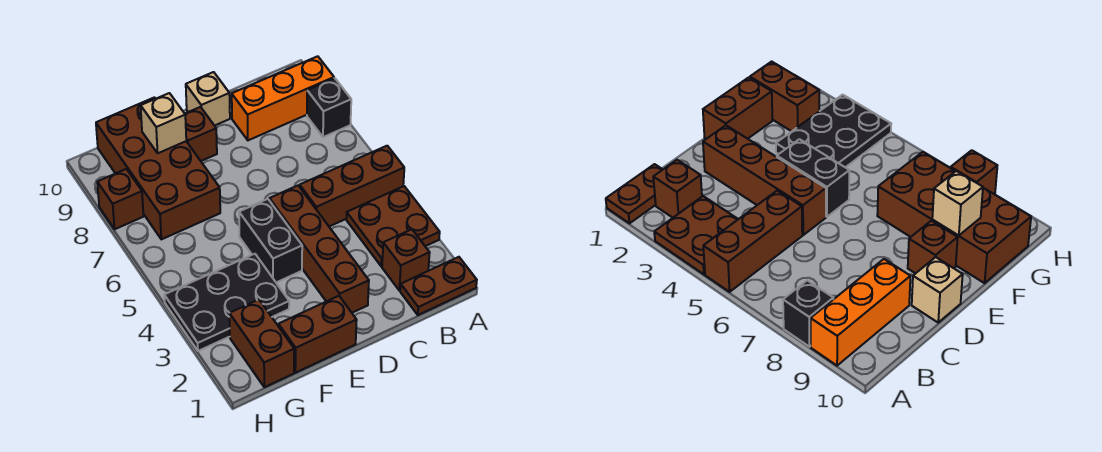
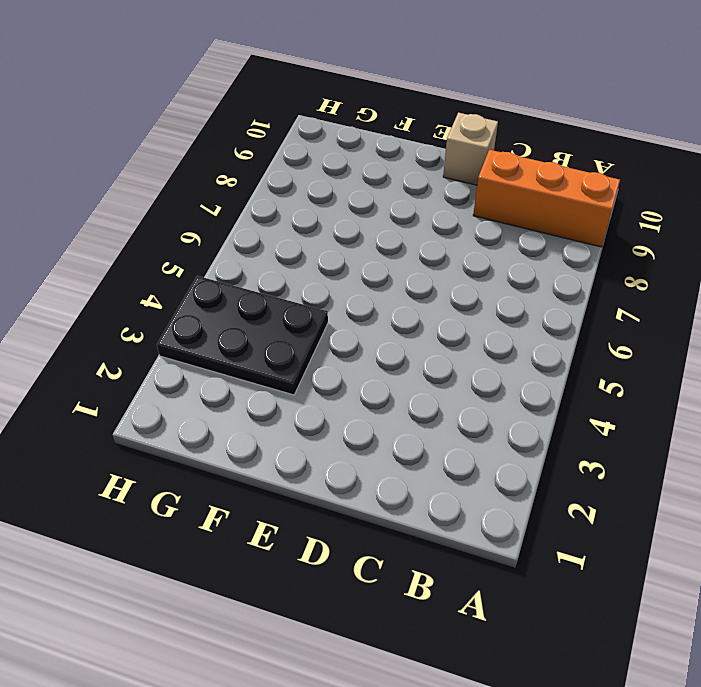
none -> brown plate A1:B1 level 1
none -> brown plate A3:B4 level 1
none -> brown brick A5:C5 level 1

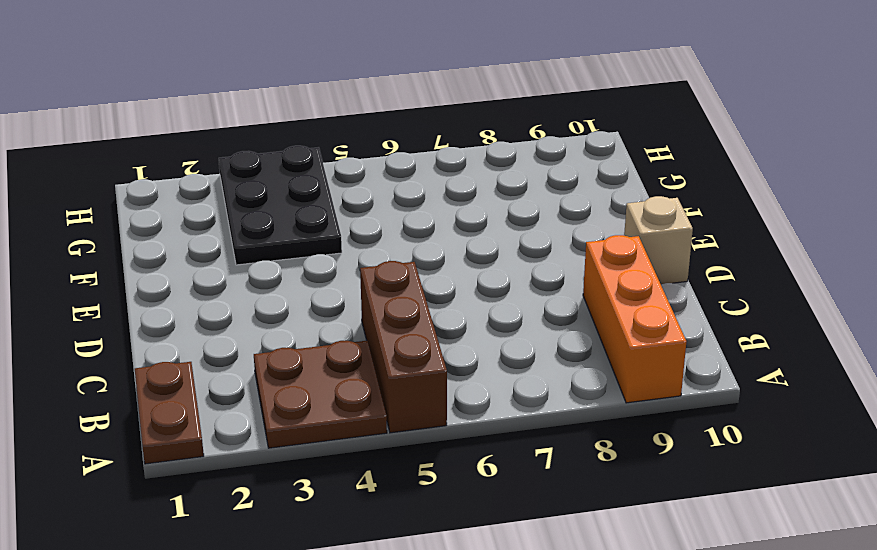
none -> black brick A8 level 1
none -> brown brick B2 level 1
none -> brown brick D2:D5 level 1

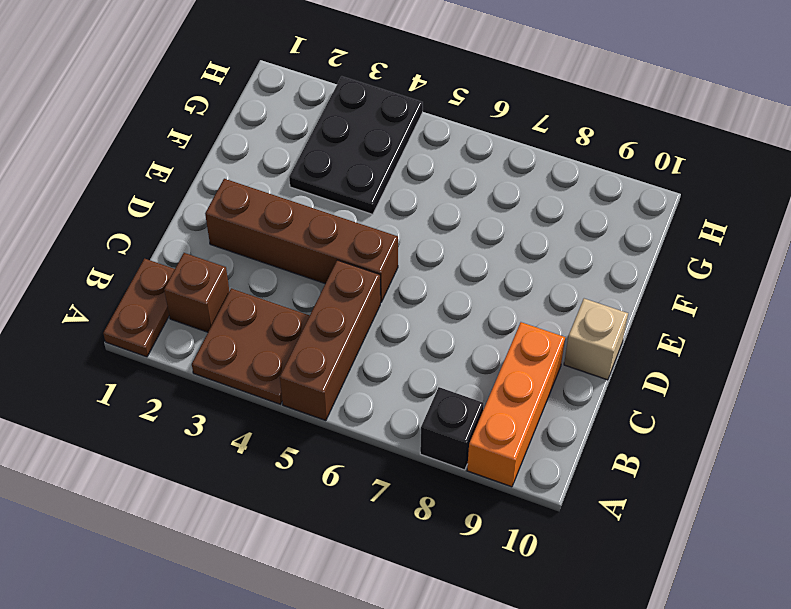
none -> brown brick E1:F1 level 1
none -> black brick E4:E5 level 1
none -> brown brick E9 level 1

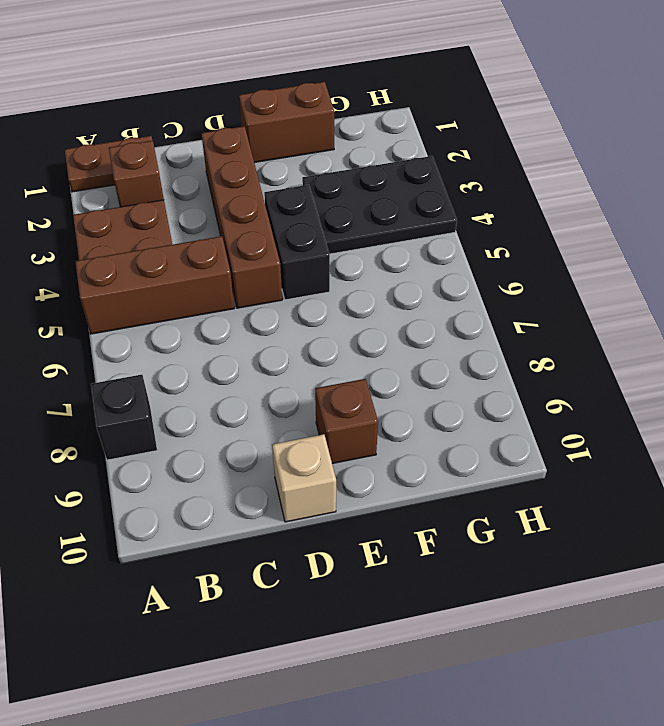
none -> orange brick A9:C9 level 1
none -> brown brick F7:G10 level 1
none -> brown brick G1:G2 level 1

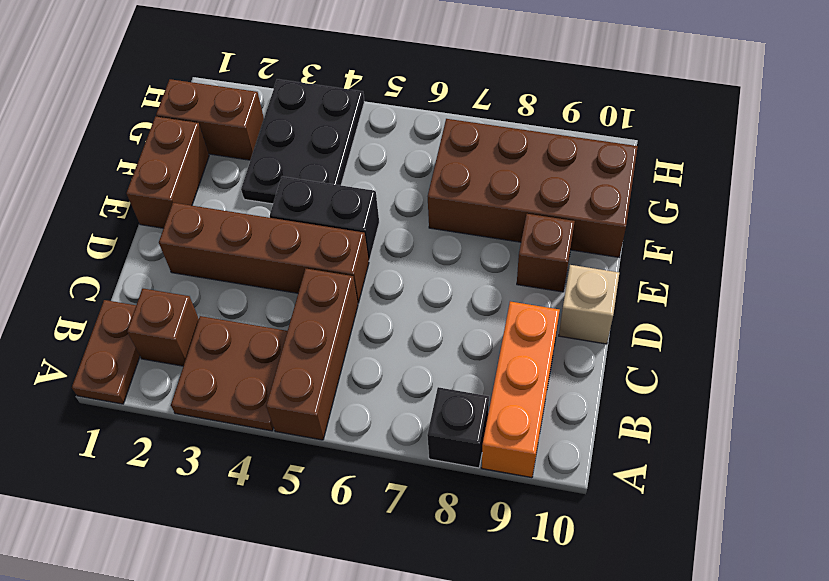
none -> brown brick H8 level 1
none -> tan brick F9 level 2

